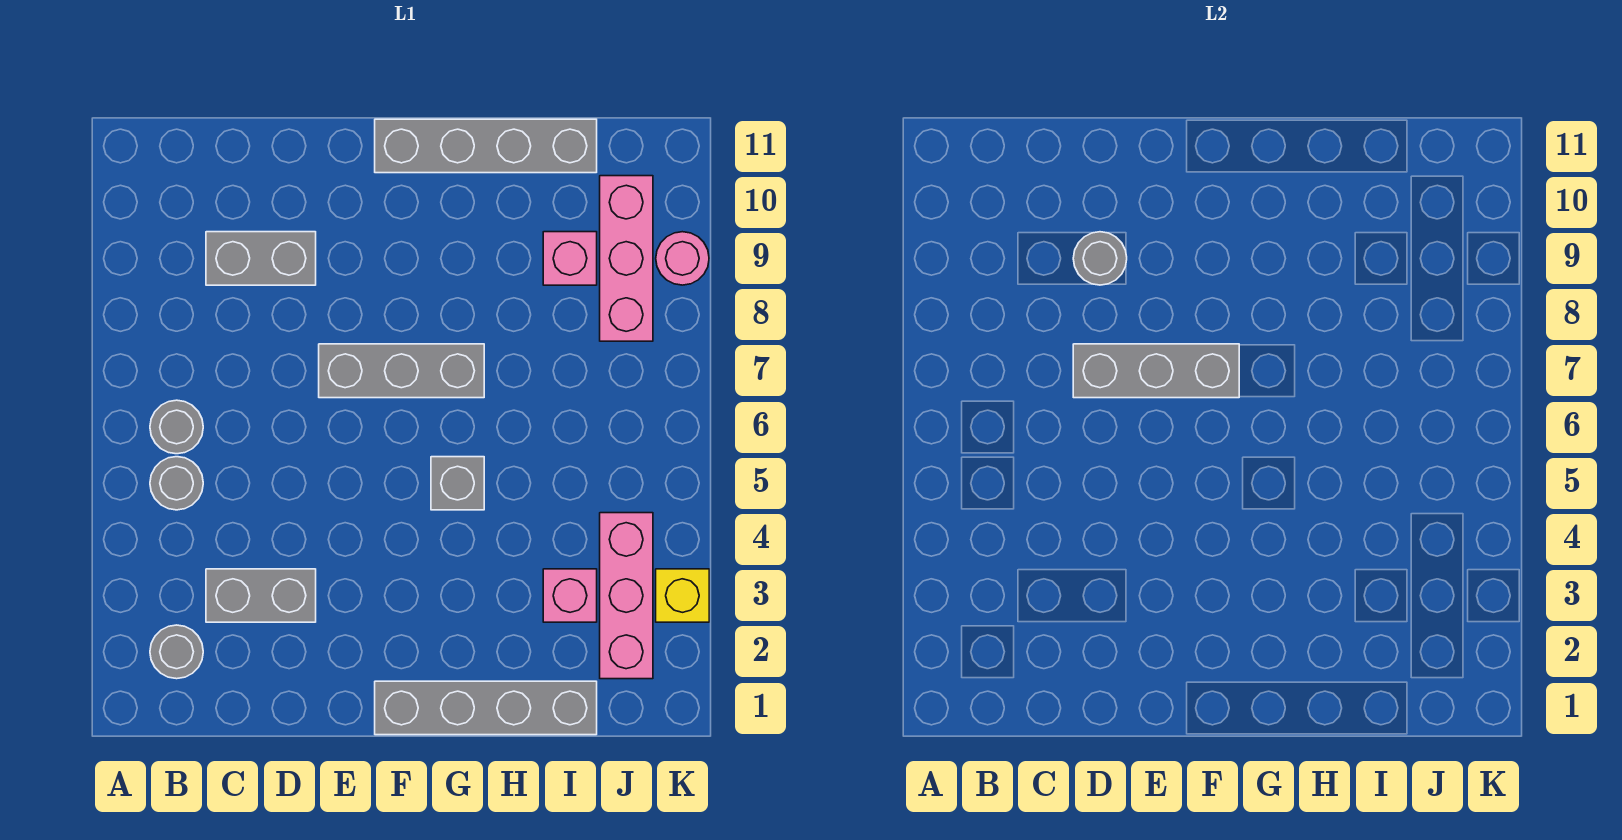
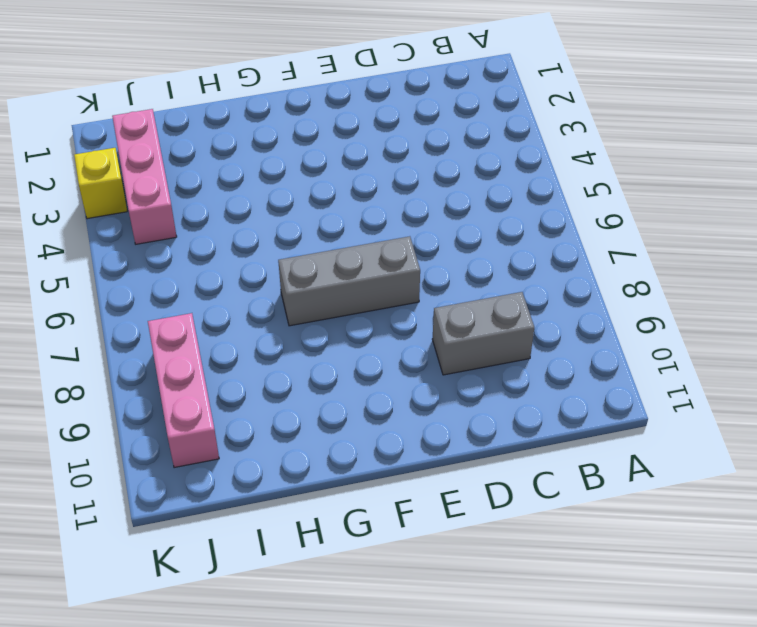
none -> grey round brick B2 level 1
none -> grey round brick B5 level 1
none -> grey round brick B6 level 1

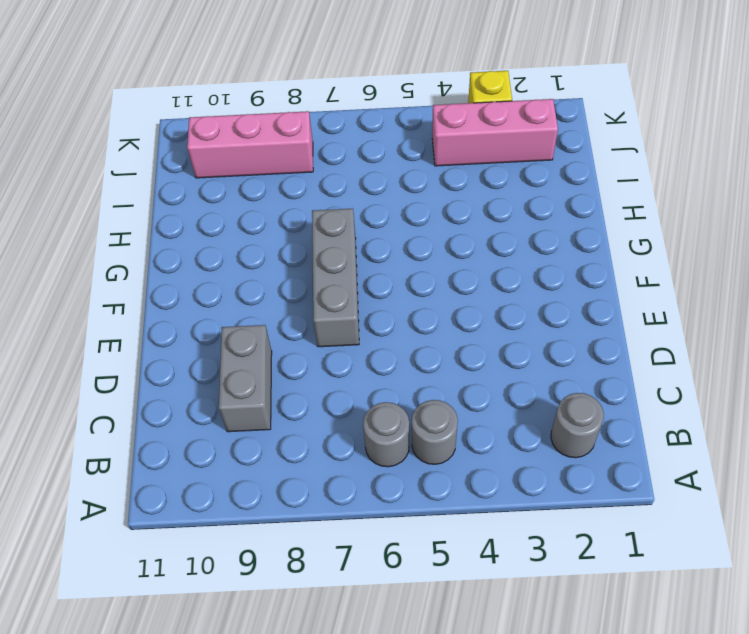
none -> grey brick C3:D3 level 1
none -> grey brick F1:I1 level 1
none -> grey brick F11:I11 level 1

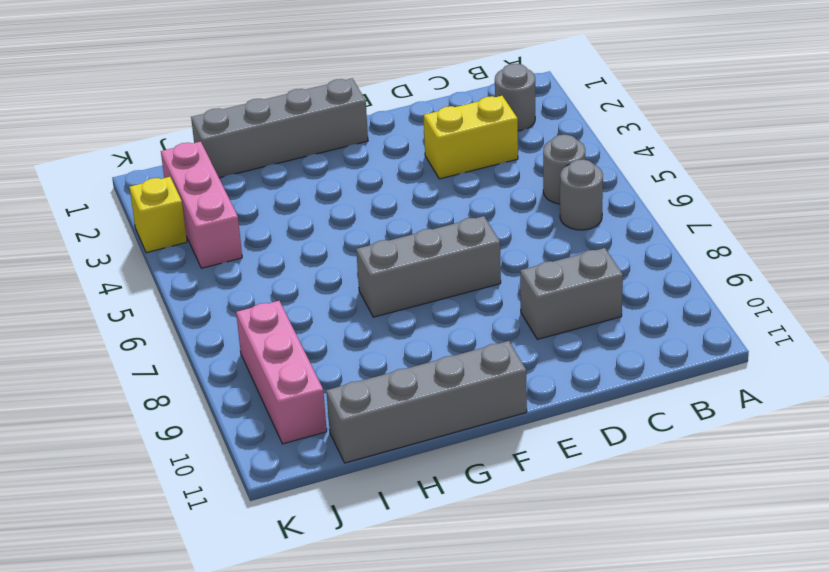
yellow brick C3:D3 level 1 -> grey brick C3:D3 level 1
none -> grey brick G5 level 1
none -> pink brick I3 level 1
none -> pink brick I9 level 1

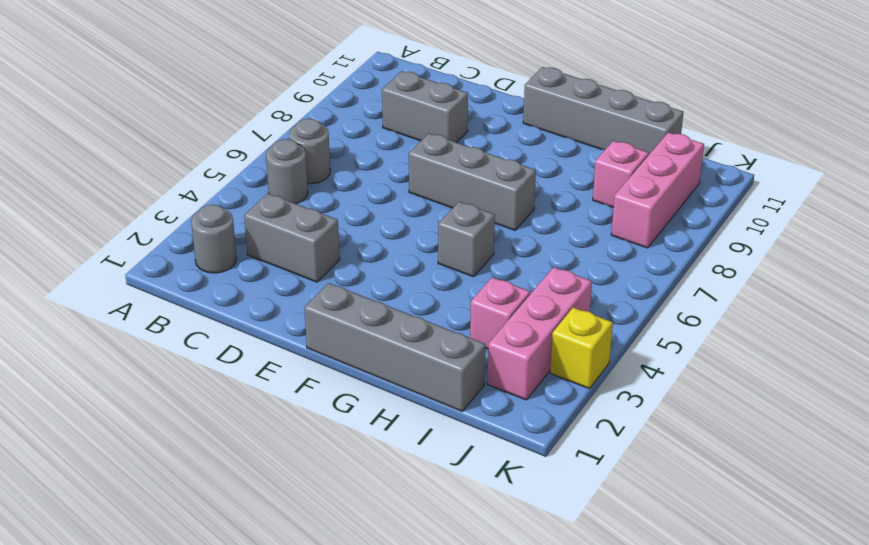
none -> pink round brick K9 level 1
none -> grey brick D7:F7 level 2
none -> grey round brick D9 level 2

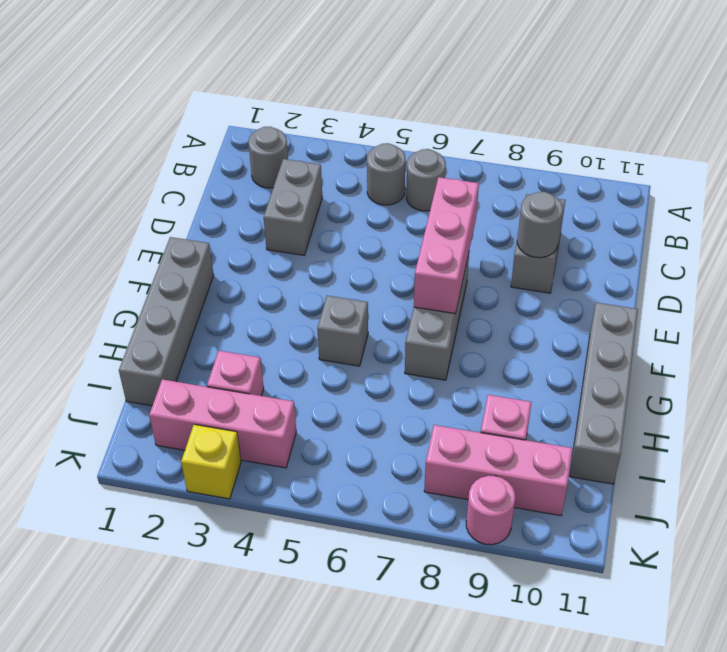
pink brick D7:F7 level 2 -> grey brick D7:F7 level 2

